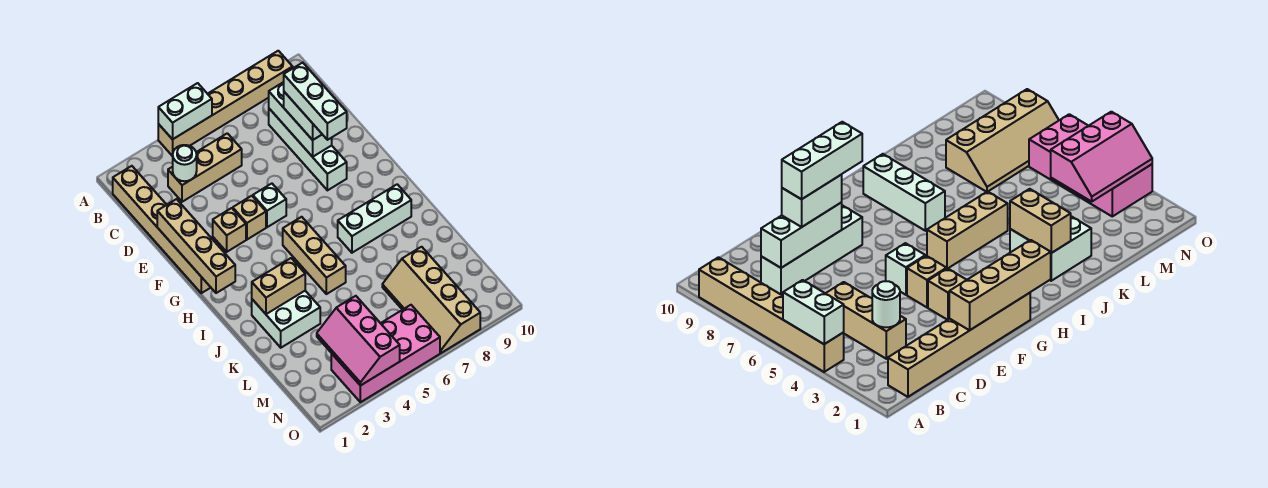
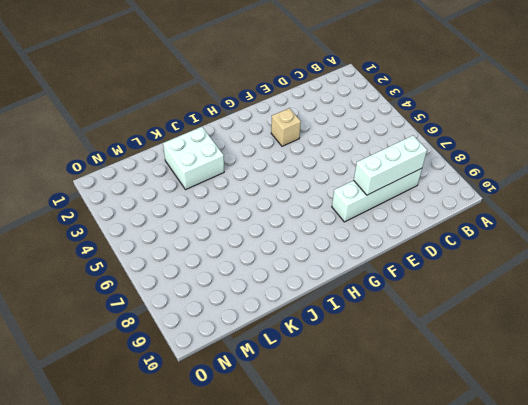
none -> tan brick A4:A9 level 1
none -> tan brick B1:G1 level 1
none -> tan brick C3:C5 level 1

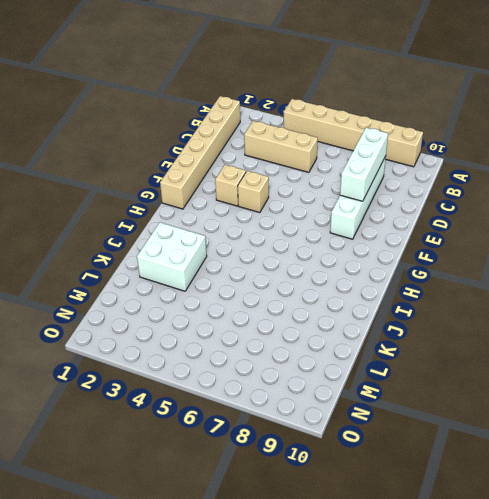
none -> white brick F5 level 1
none -> tan brick H5:J5 level 1
none -> white brick I7:I9 level 1

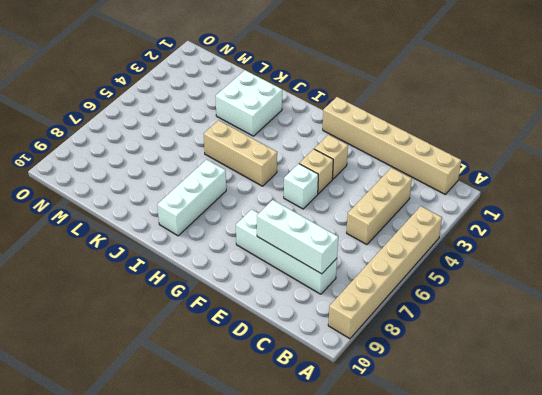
none -> tan slope L7:O8 level 1 top 8
none -> pink brick N3:O6 level 1
none -> white brick A4:A5 level 2

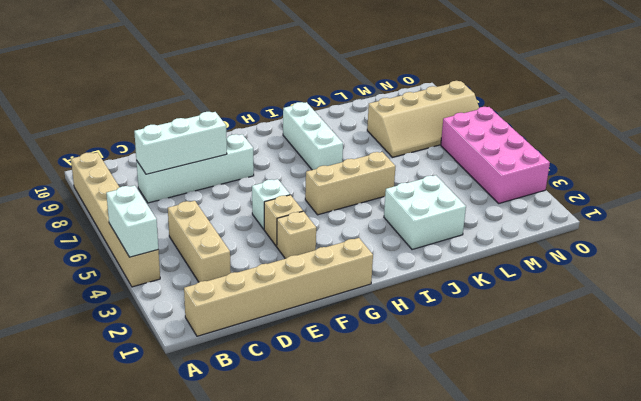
none -> white round brick C3 level 2
none -> tan brick E1:H1 level 2
none -> tan brick J2:J3 level 2

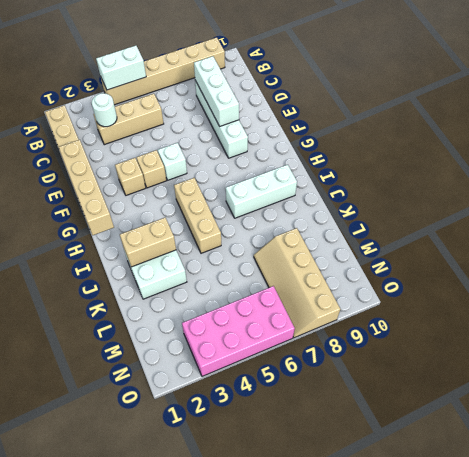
none -> pink slope M3:O4 level 2 top 4
none -> white brick D8:E8 level 3
none -> white brick D8:F8 level 4

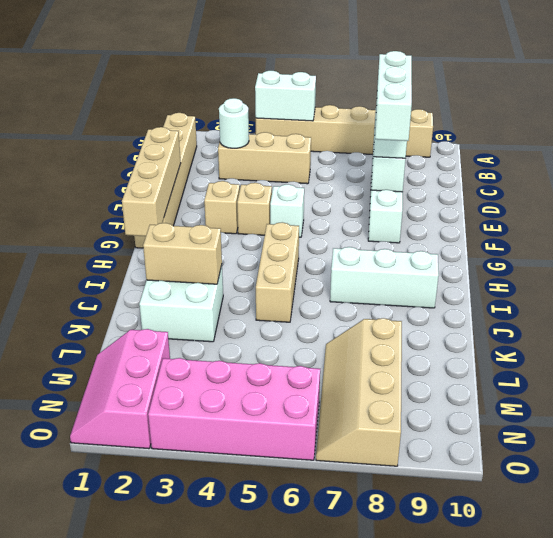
pink slope M1:O2 level 1 top 2 -> pink slope M3:O4 level 2 top 4

